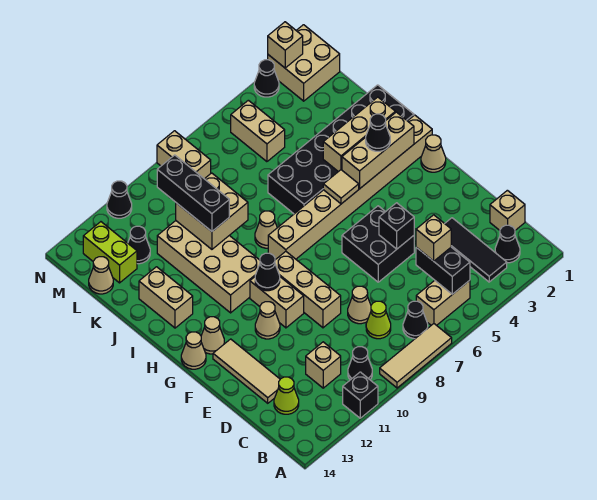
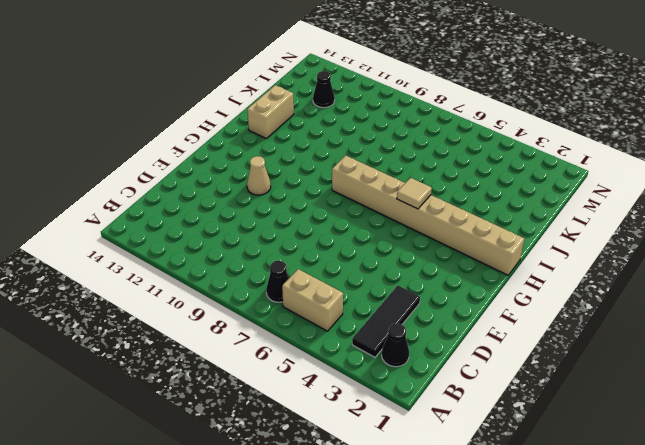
none -> tan tile A7:A9 level 1
none -> black brick A11 level 1
none -> black cone B10 level 1
none -> tan brick C1 level 1

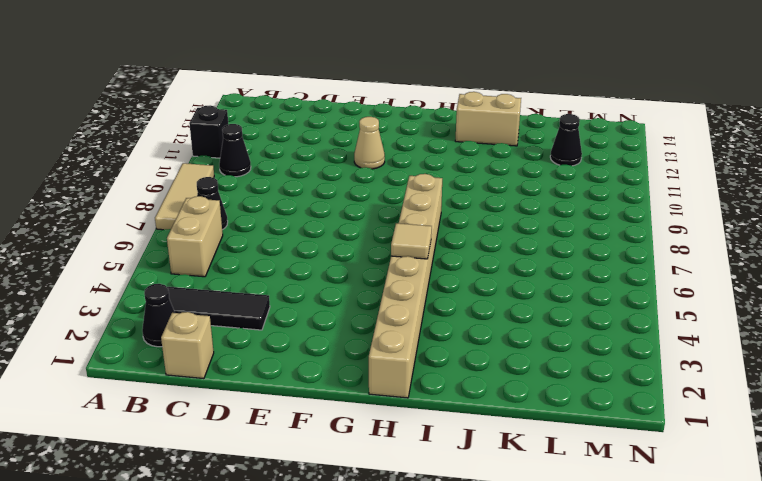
none -> lime cone C8 level 1
none -> tan brick C11 level 1
none -> lime cone C13 level 1
none -> tan cone D8 level 1

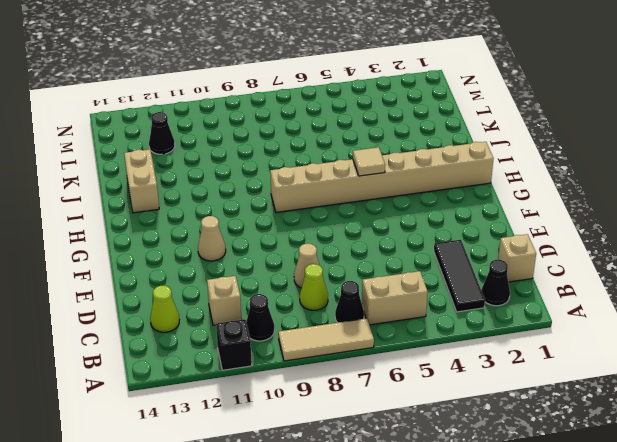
none -> tan tile D13:F13 level 1
none -> black brick E5:F6 level 1
none -> tan brick E9:G9 level 1
none -> tan brick F10:G10 level 1

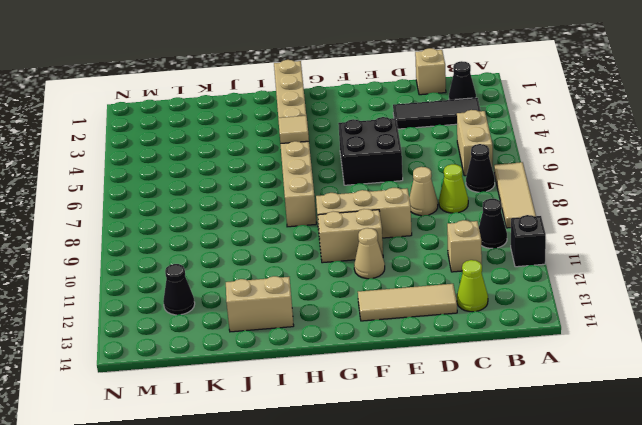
none -> tan cone G1 level 1
none -> tan cone G13 level 1
none -> tan cone G14 level 1
none -> tan brick H10:K11 level 1

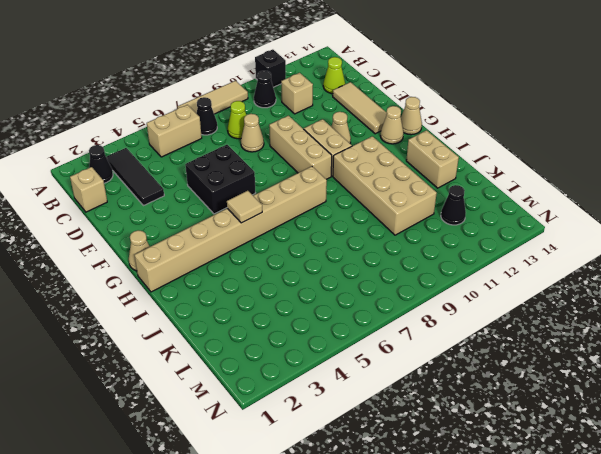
none -> black brick I1:J6 level 1
none -> tan cone I8 level 1
none -> tan brick L5:M5 level 1
none -> lime brick L13:M13 level 1

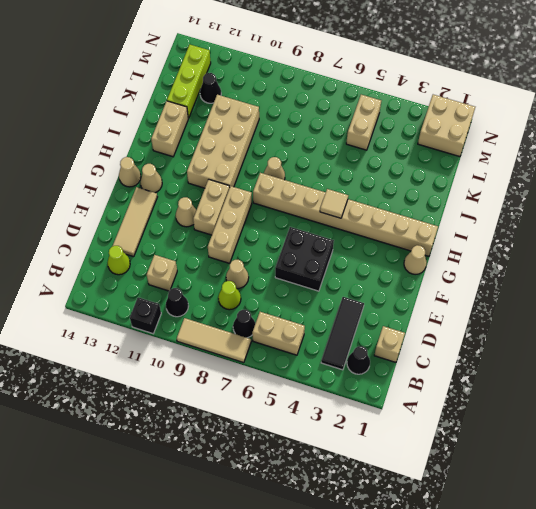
lime brick K13:M13 level 1 -> lime brick L13:M13 level 1
none -> black brick I1:J6 level 1
none -> tan cone L14 level 1
none -> tan brick M8:N8 level 1
none -> black cone N3 level 1

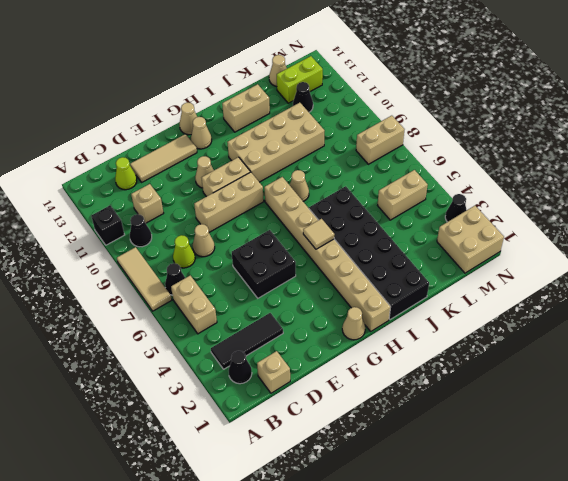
none -> black cone N11 level 1
none -> black brick B5:C5 level 2
none -> black brick E5 level 2
none -> black cone G10 level 2

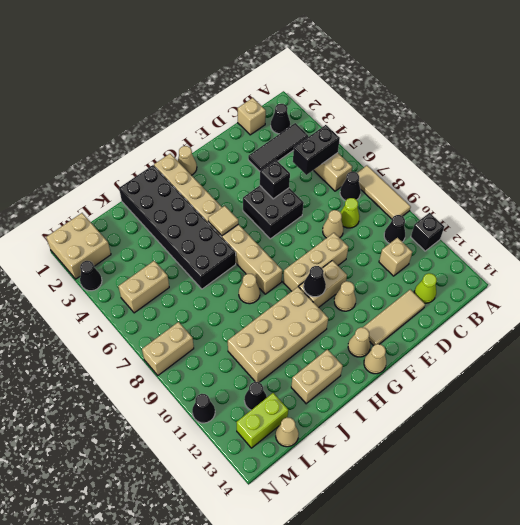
none -> tan brick H2:H4 level 2
none -> tan brick I2:I4 level 2
none -> tan brick J9:K10 level 2
none -> tan brick N2 level 2

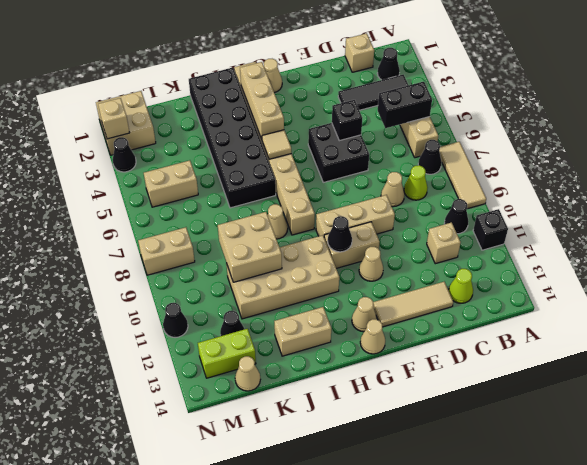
none -> tan brick I2:I4 level 2
none -> tan brick C5 level 3
none -> black cone H3 level 3
none -> black brick J10:L10 level 3

